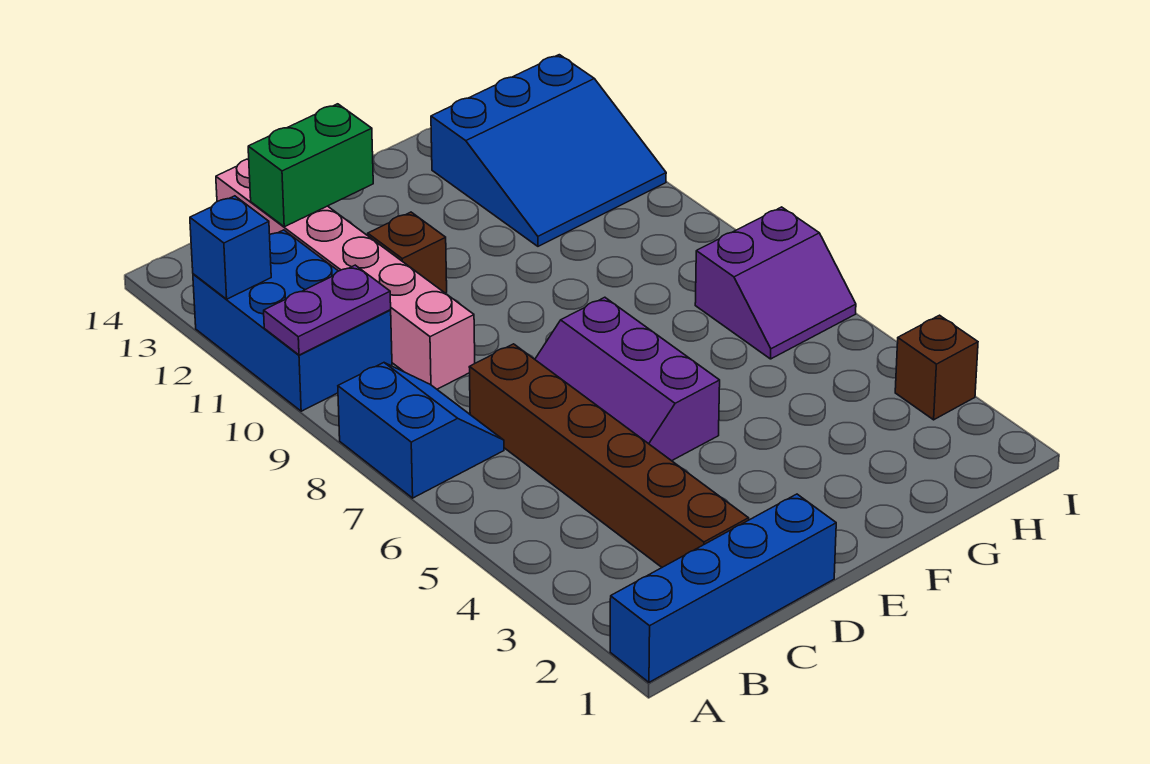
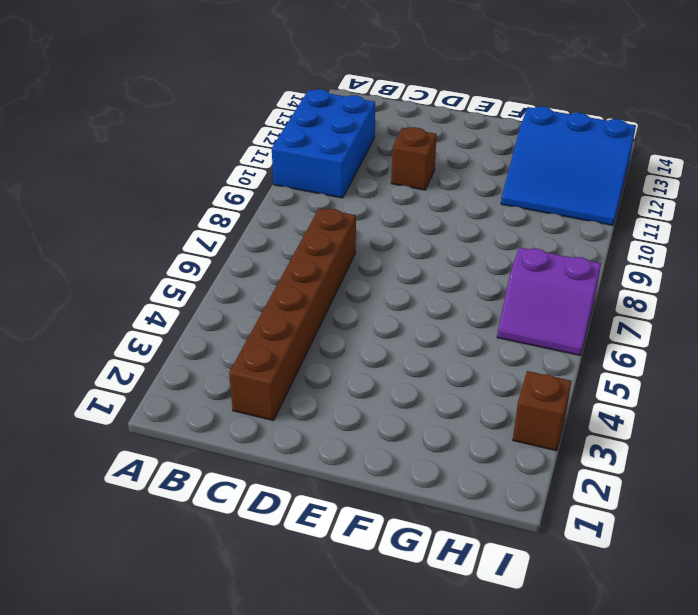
none -> blue brick A1:D1 level 1
none -> blue slope A7:B8 level 1 top A
none -> pink brick C9:C14 level 1

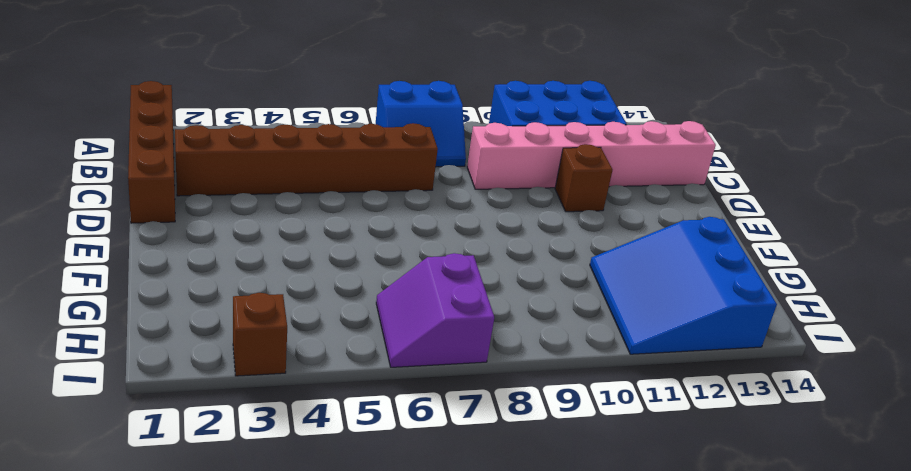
brown brick A1:D1 level 1 -> blue brick A1:D1 level 1
none -> purple slope D5:E7 level 1 top E
none -> purple plate A10:B10 level 2
none -> blue brick A12 level 2

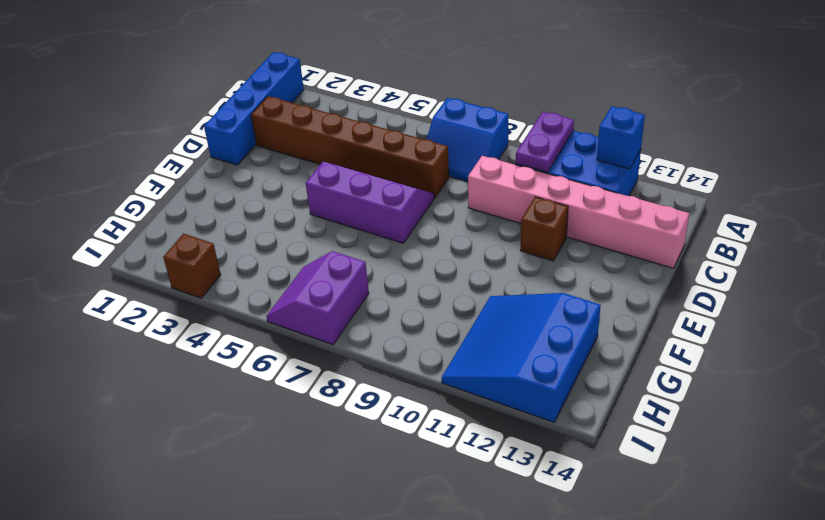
none -> green brick C13:D13 level 2

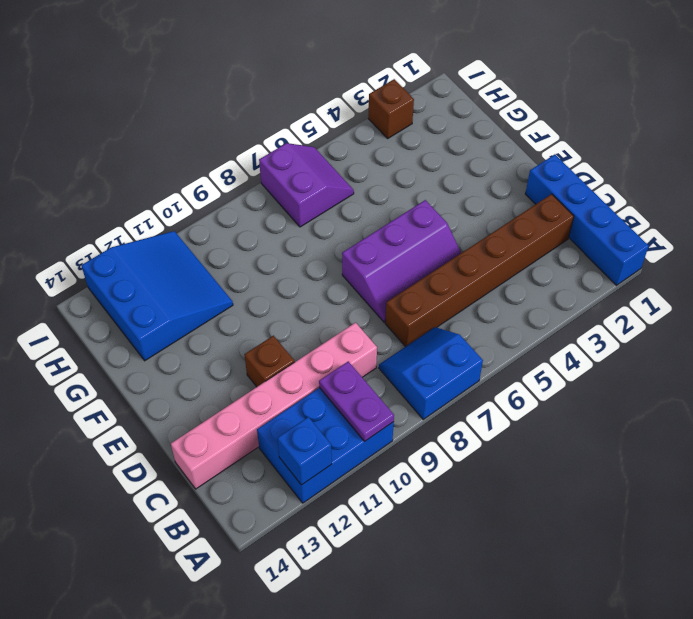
none -> green brick C13:D13 level 2

